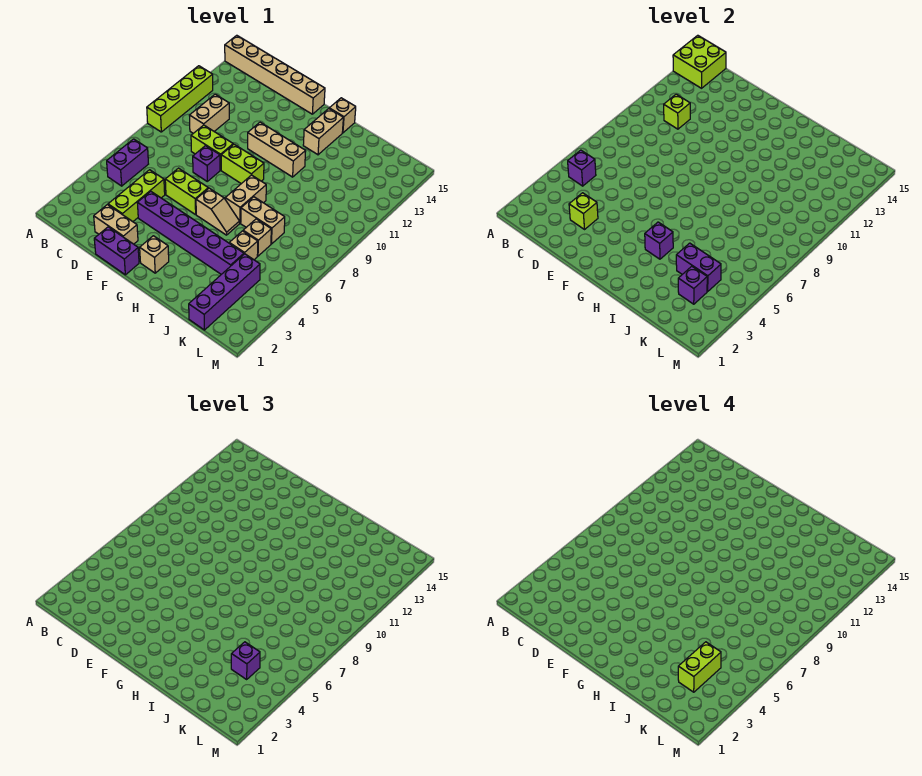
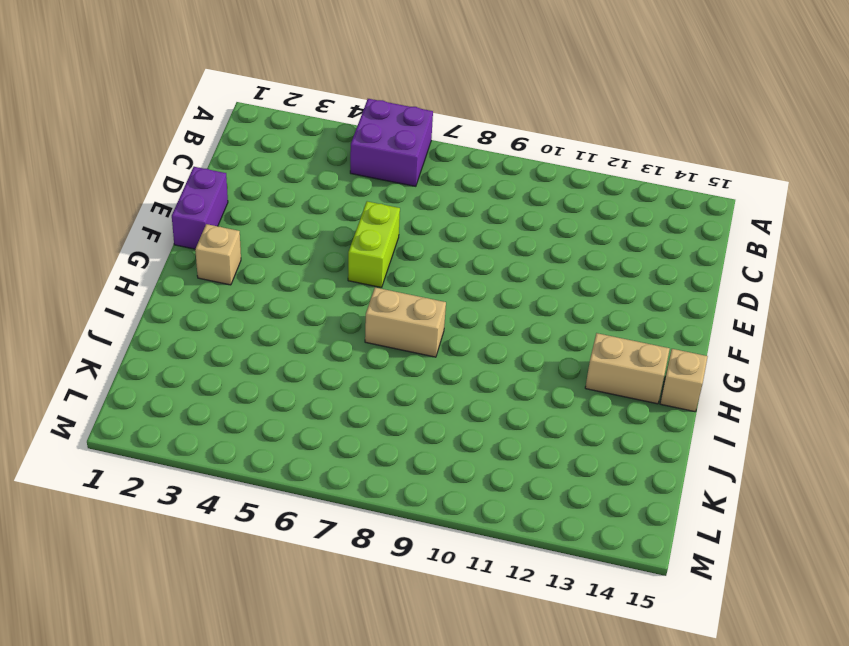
purple brick A5:B6 level 1 -> purple brick B5:B6 level 1
none -> lime brick A9:A12 level 1
none -> tan brick A15:F15 level 1
none -> tan brick C10:C11 level 1
none -> tan brick D2:E2 level 1

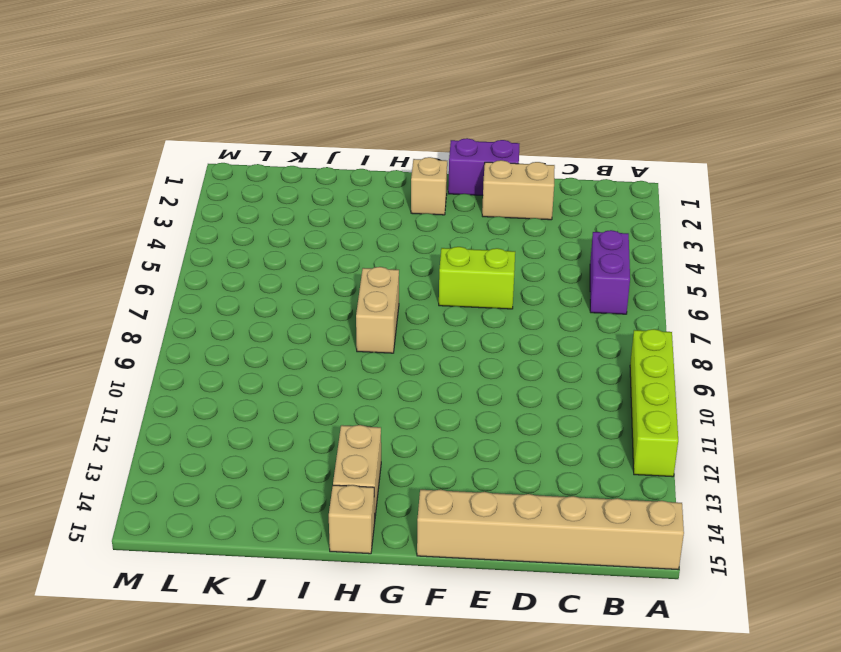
none -> tan brick C10:C11 level 1
none -> lime brick D3:D5 level 1
none -> lime brick D9:E9 level 1
none -> purple brick E4:J4 level 1

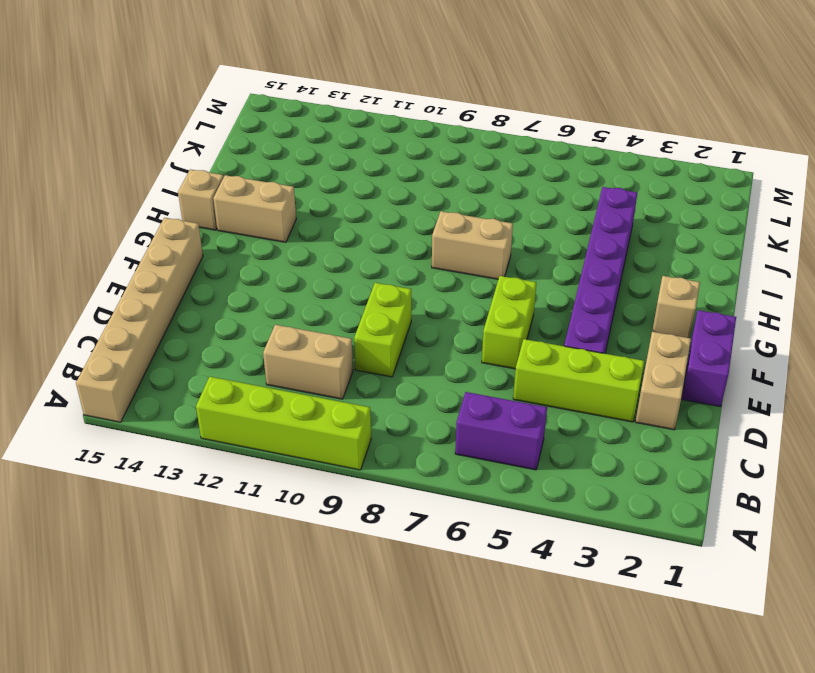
none -> purple brick E8 level 1
none -> lime brick F9:G9 level 1
none -> tan brick F11:H11 level 1
none -> tan slope G6:H6 level 1 top G

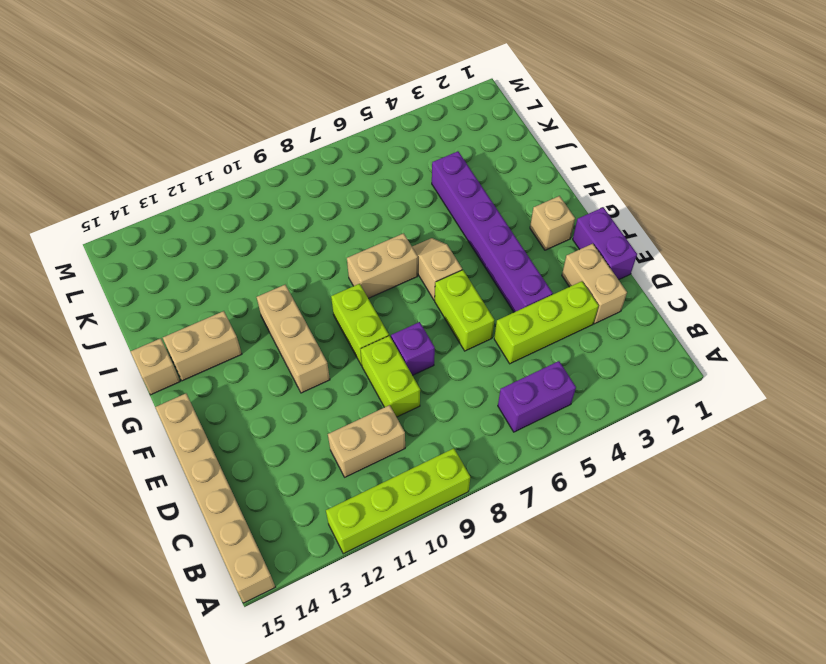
none -> tan brick I7:J7 level 1
none -> tan brick J5 level 1
none -> tan brick J6 level 1
none -> purple brick K1:K4 level 1

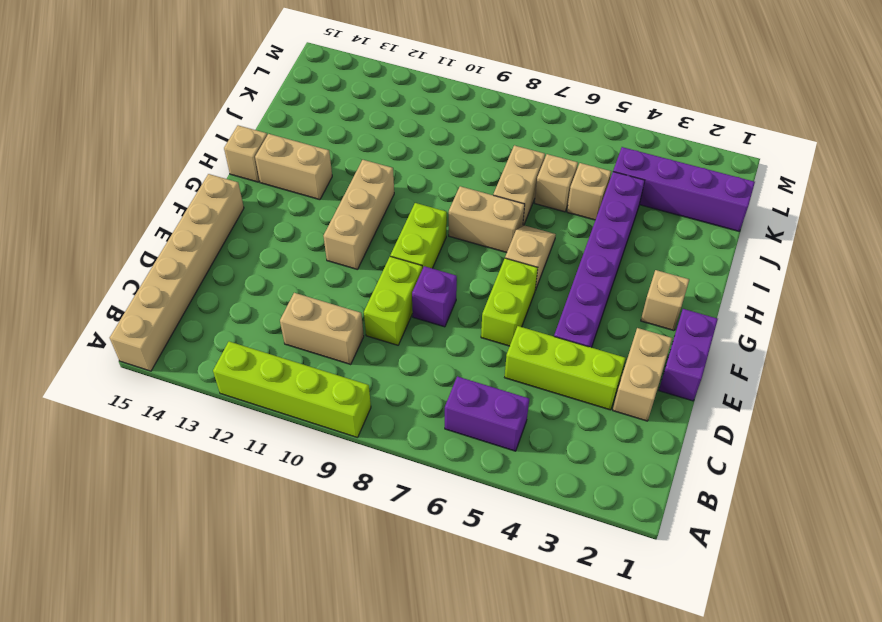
none -> lime brick A14:B15 level 2
none -> purple brick B5 level 2
none -> lime brick C11 level 2
none -> lime brick D3 level 2

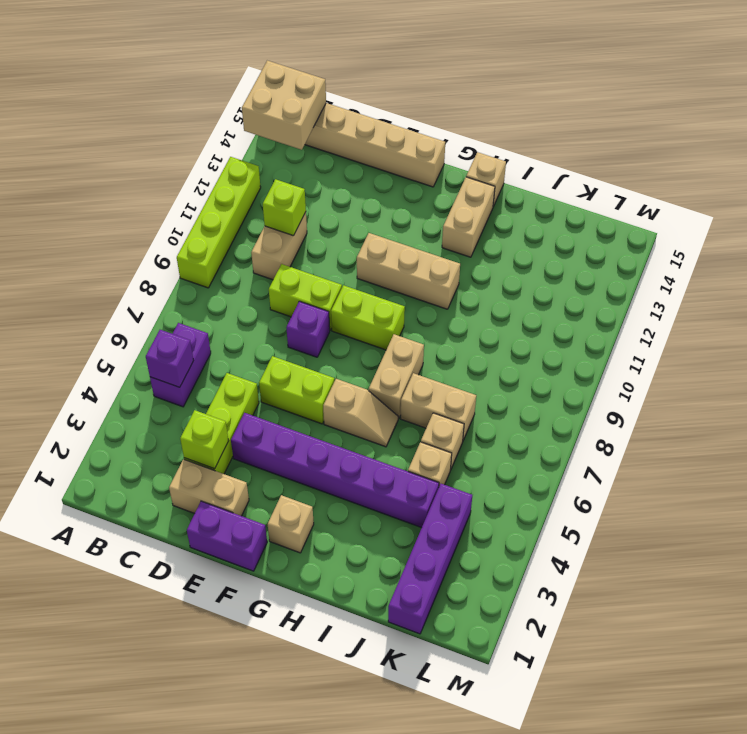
tan brick A14:B15 level 2 -> lime brick A14:B15 level 2
none -> purple brick H4 level 2
none -> purple brick J4:K4 level 2
none -> purple brick K3 level 2
none -> purple brick K4 level 3

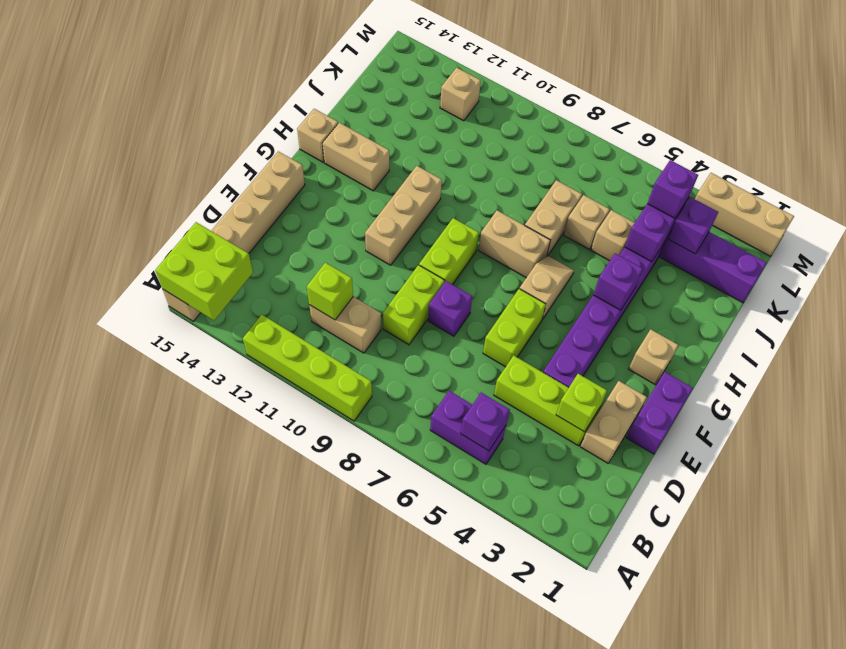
tan brick L12 level 1 -> none
tan brick M1:M3 level 1 -> none
none -> lime brick K3:K4 level 4

